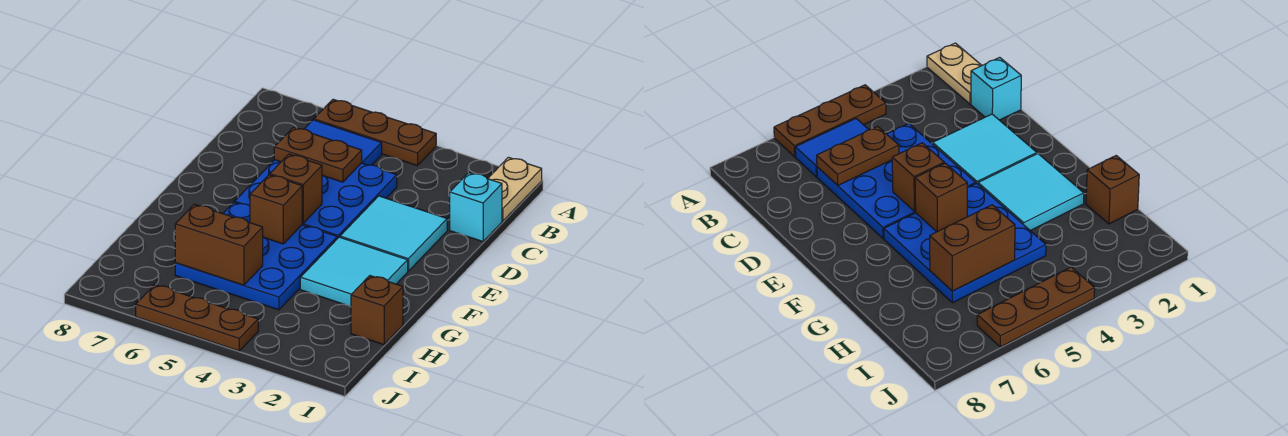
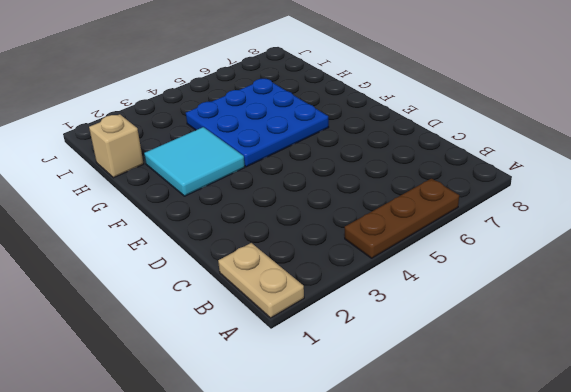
tan brick H1 level 1 -> brown brick H1 level 1
none -> blue tile B5:B6 level 1
none -> cyan brick C1 level 1
none -> blue plate C4:E6 level 1

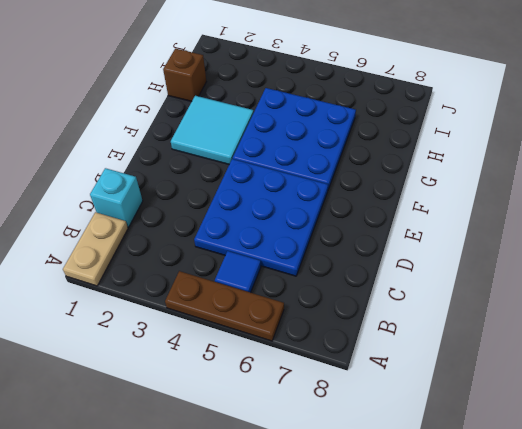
blue tile B5 level 1 -> blue tile B5:B6 level 1
none -> cyan tile D2:E3 level 1
none -> brown plate J4:J6 level 1
none -> brown plate C5:C6 level 2

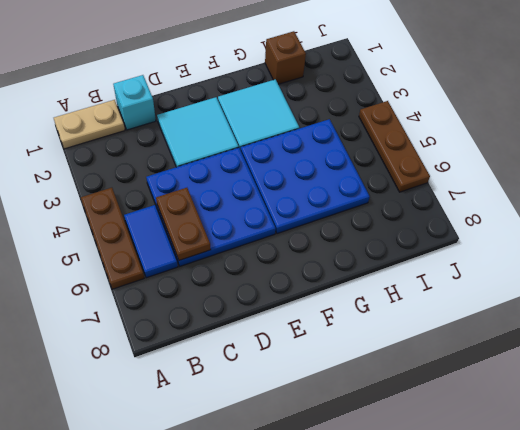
none -> brown brick E5 level 2
none -> brown brick F5 level 2
none -> brown brick H5:H6 level 2

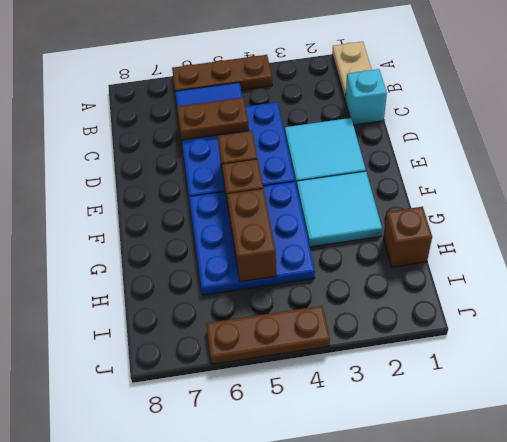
brown brick G5:H5 level 2 -> brown brick H5:H6 level 2

